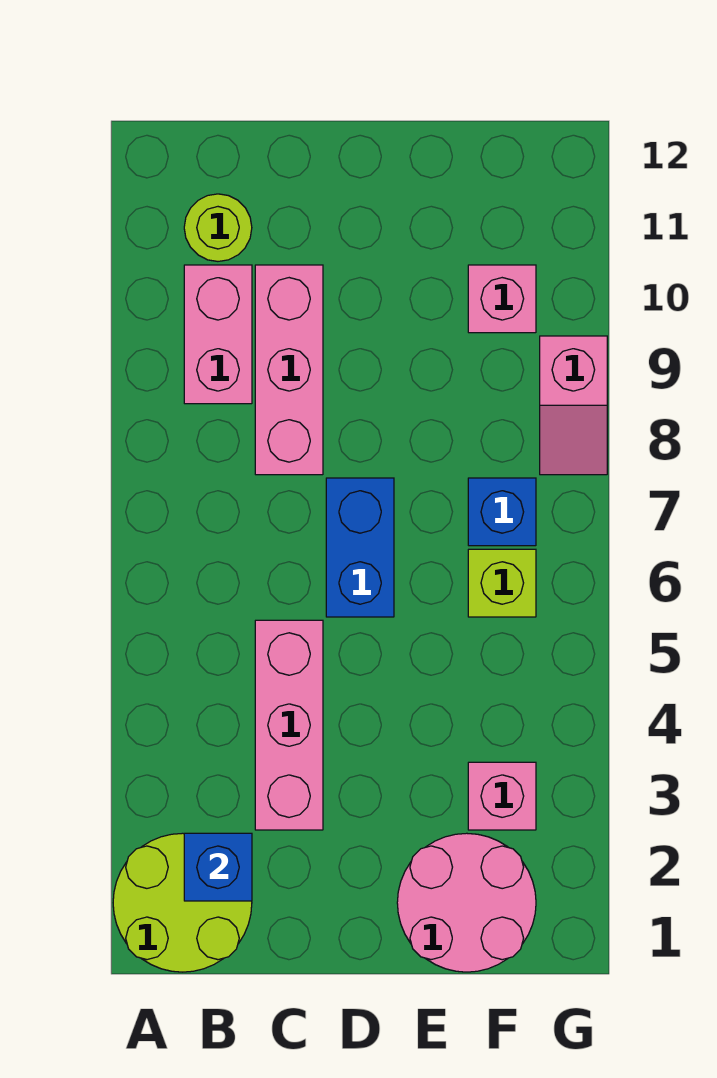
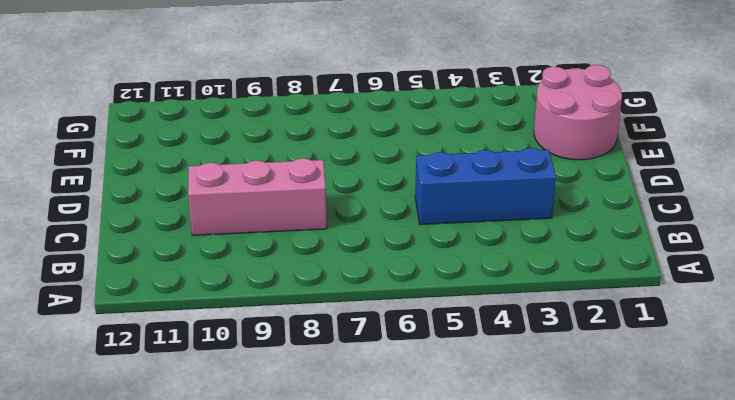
blue brick C3:C5 level 1 -> pink brick C3:C5 level 1
none -> lime round brick A1:B2 level 1
none -> pink brick B9:B10 level 1
none -> lime round brick B11 level 1

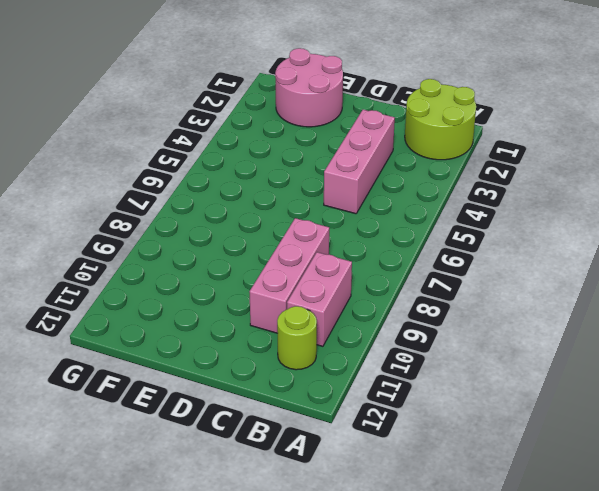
none -> blue brick D6:D7 level 1
none -> pink brick F3 level 1
none -> lime brick F6 level 1

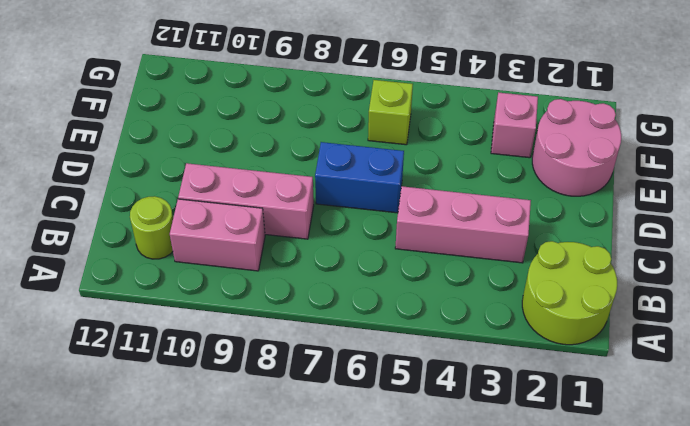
none -> blue brick F7 level 1
none -> pink brick F10 level 1
none -> pink slope G8:G9 level 1 top 9

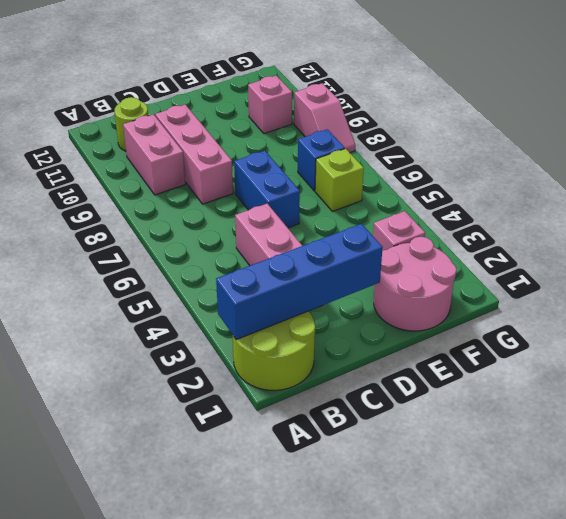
blue brick A2:D2 level 2 -> blue brick B2 level 2

